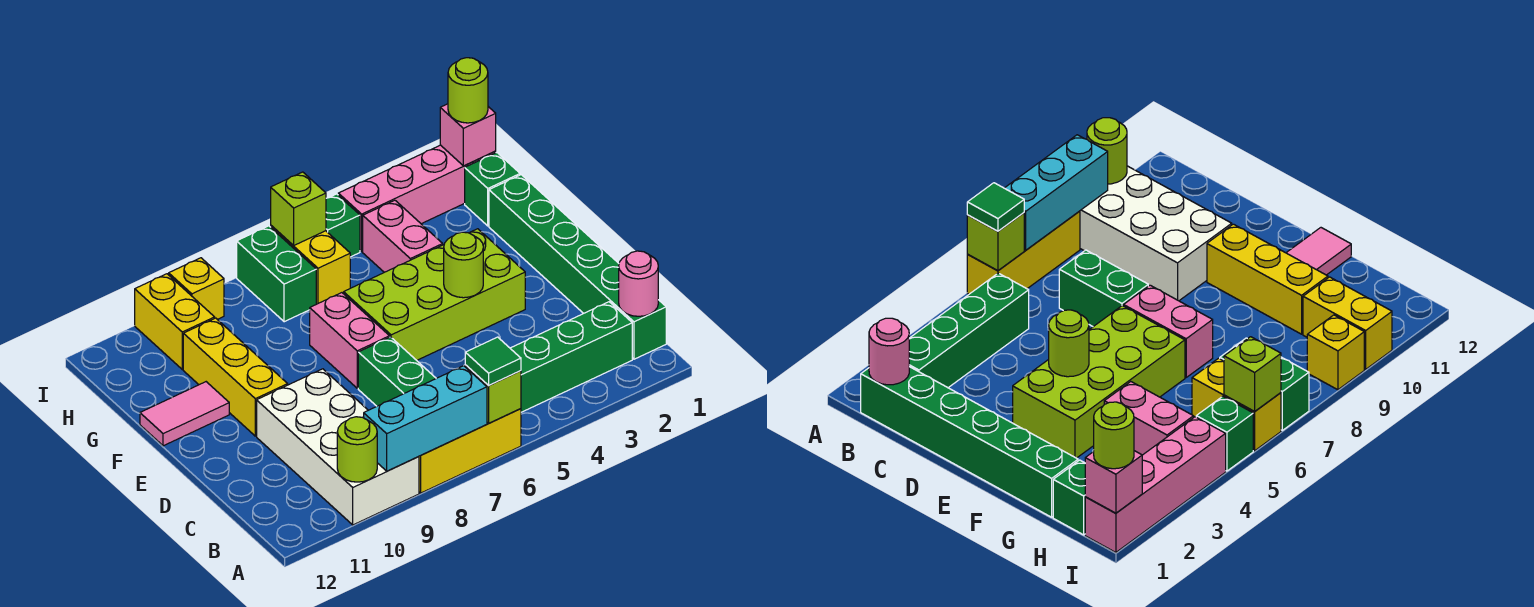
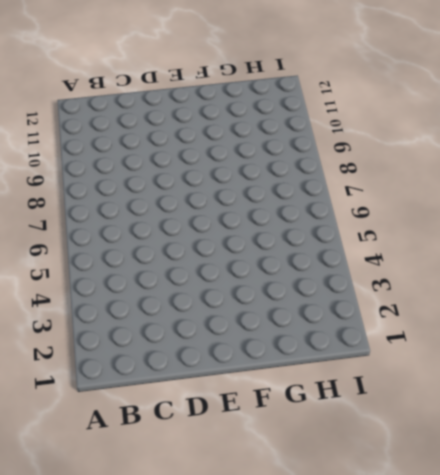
none -> yellow brick A6:A8 level 1
none -> white brick A9:D10 level 1
none -> green brick B1:G1 level 1

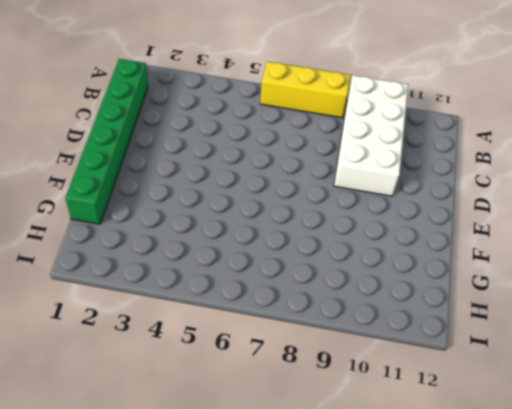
none -> green brick B2:B5 level 1
none -> green brick C7:D7 level 1
none -> lime brick E3:F6 level 1

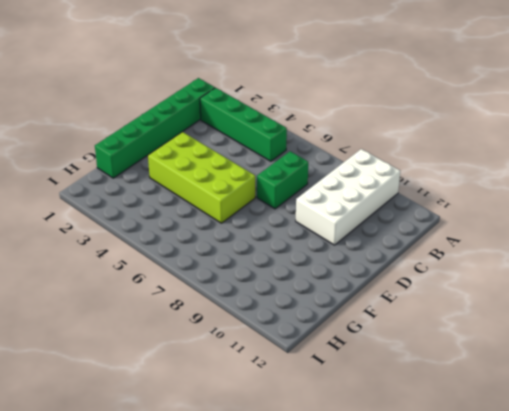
none -> yellow brick A6:A8 level 1
none -> pink brick E7:F7 level 1
none -> yellow brick E10:G10 level 1

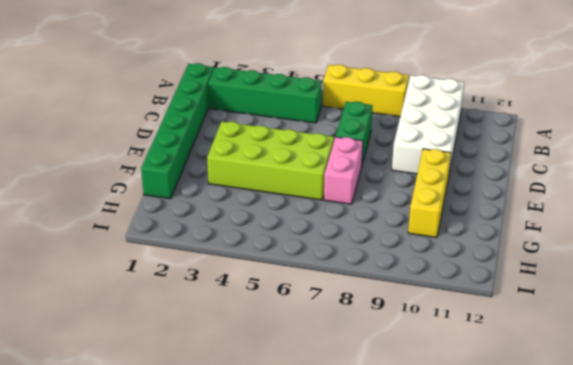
none -> pink tile F11:F12 level 1
none -> pink brick G4:H4 level 1
none -> green brick H1 level 1

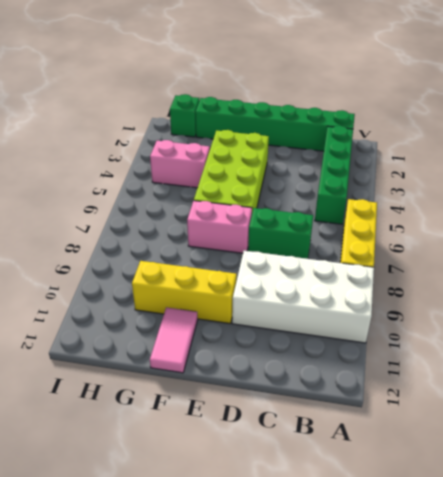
none -> yellow brick H6:I6 level 1
none -> green brick H7:I7 level 1
none -> yellow brick H10:I10 level 1

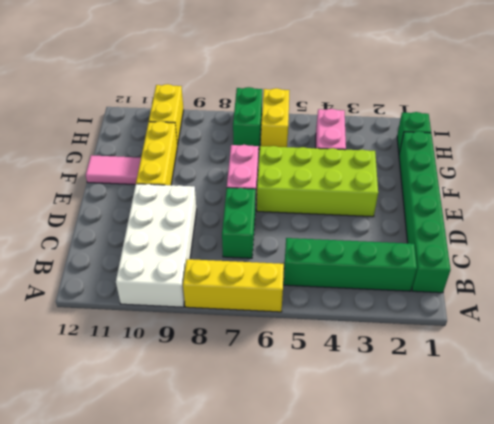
none -> pink brick I1:I4 level 1
none -> green brick I5 level 1
none -> yellow brick I9 level 1

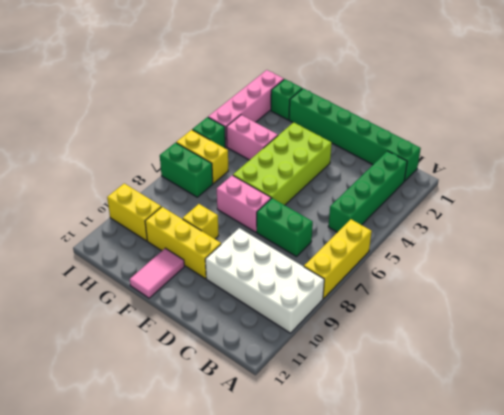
yellow brick F9 level 1 -> yellow brick I9 level 1
none -> lime brick A6 level 2
none -> cyan brick A7:A9 level 2
none -> lime round brick A10 level 2

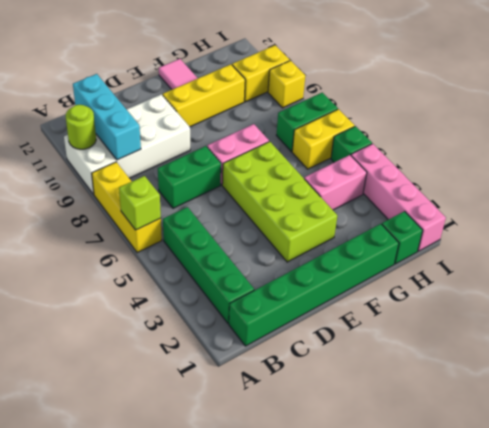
cyan brick B9:B11 level 2 -> cyan brick A7:A9 level 2
none -> pink round brick B1 level 2
none -> lime round brick E4 level 2
none -> pink brick I1 level 2

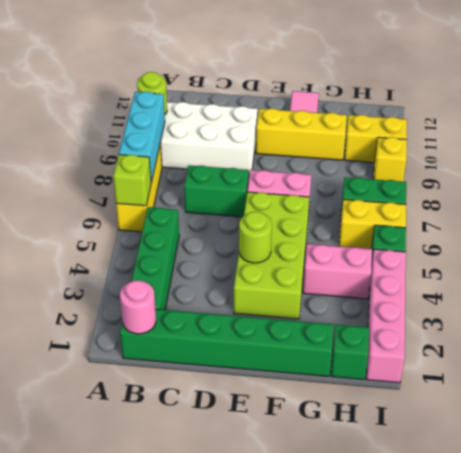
none -> pink brick I1 level 2
none -> lime brick I6 level 2
none -> green tile A6 level 3

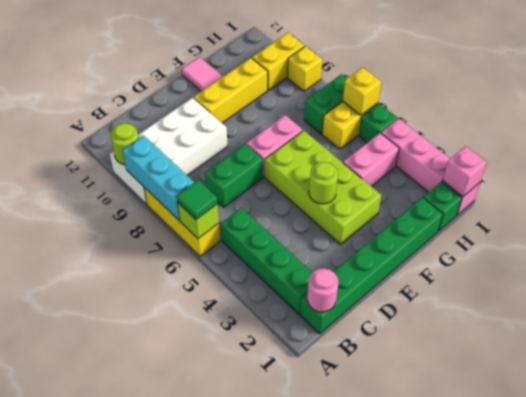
yellow brick I6 level 2 -> lime brick I6 level 2
none -> lime round brick I1 level 3

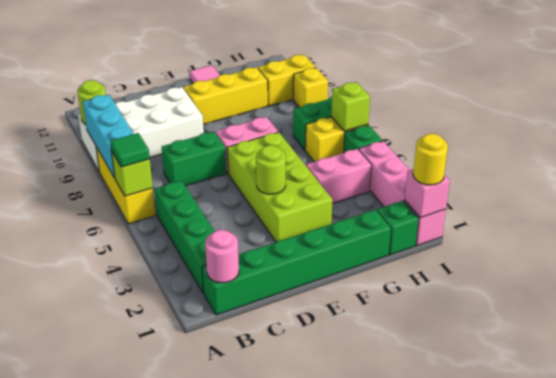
yellow round brick I1 level 3 -> lime round brick I1 level 3

